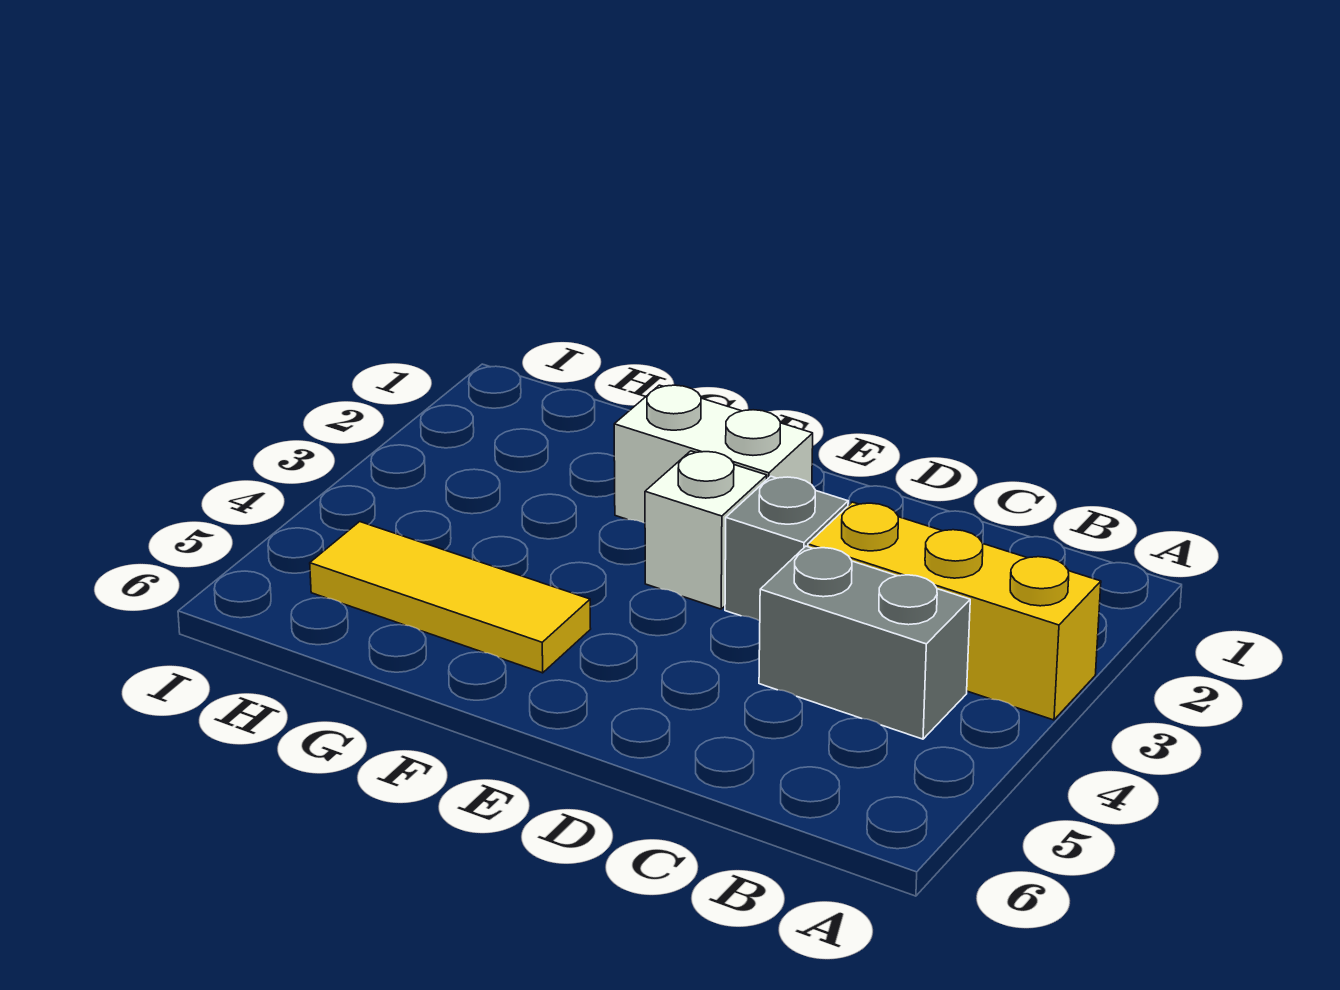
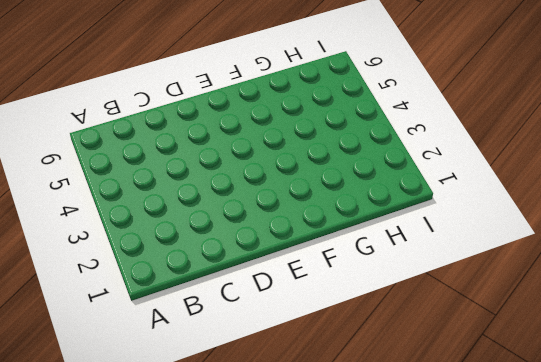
none -> yellow brick A3:C3 level 1
none -> grey brick B4:C4 level 1

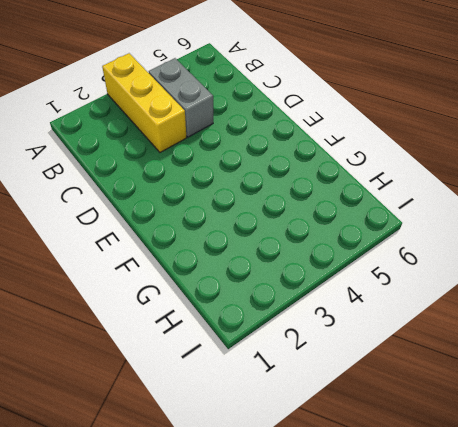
none -> grey brick D3 level 1
none -> white brick E2:F2 level 1

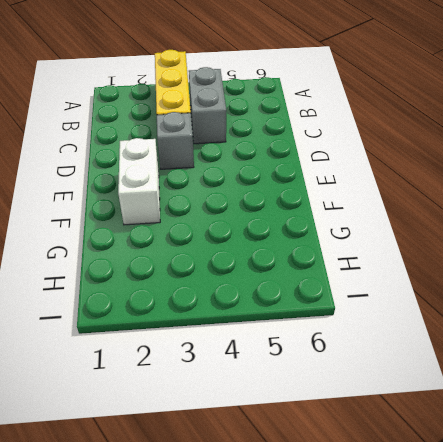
none -> white brick E3 level 1
none -> yellow tile F5:H5 level 1

